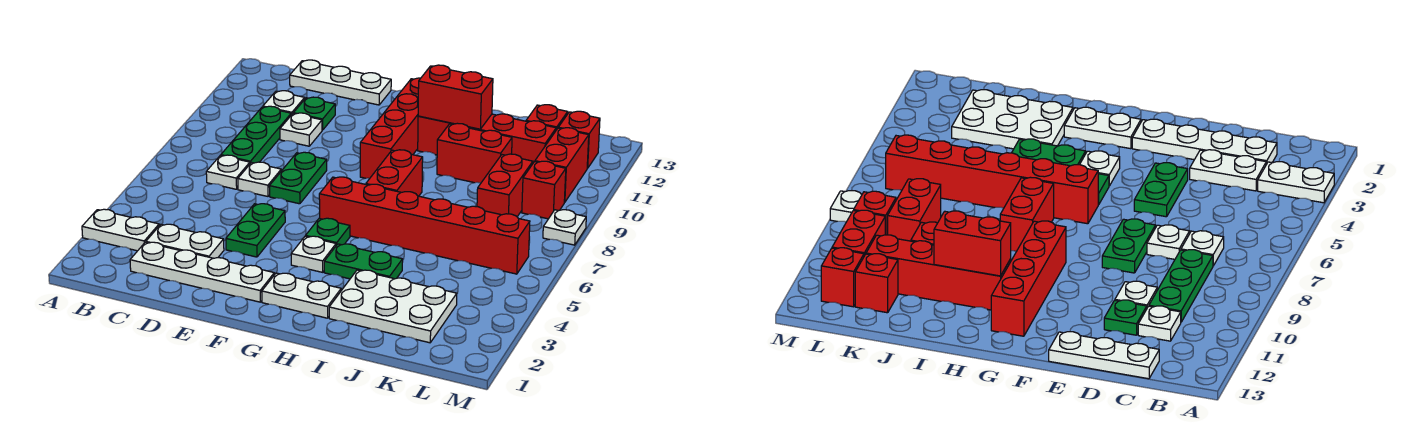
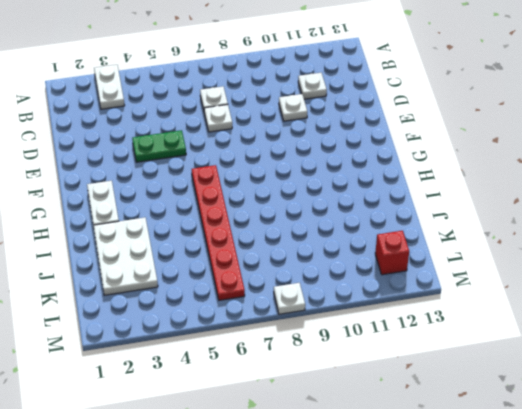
red plate G6:L6 level 1 -> red brick G6:L6 level 1
none -> white plate C2:F2 level 1
none -> white plate C3:D3 level 1
none -> green plate C8:C10 level 1

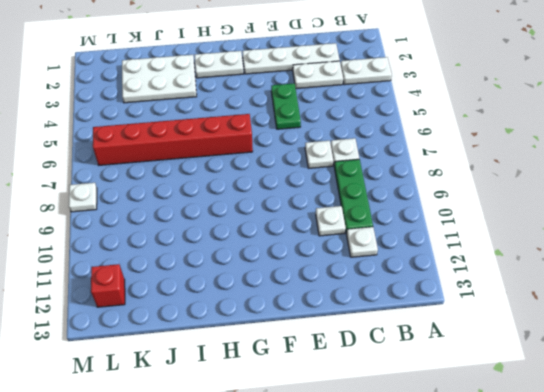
none -> white plate C13:E13 level 1
none -> green plate D11 level 1
none -> green plate E7:E8 level 1

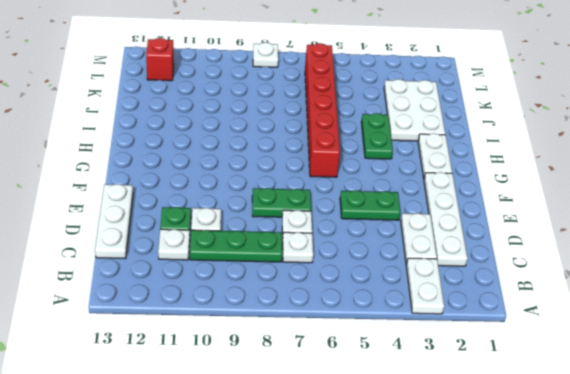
none -> white plate G4 level 1
none -> green plate G5 level 1
none -> red brick G9:G12 level 1

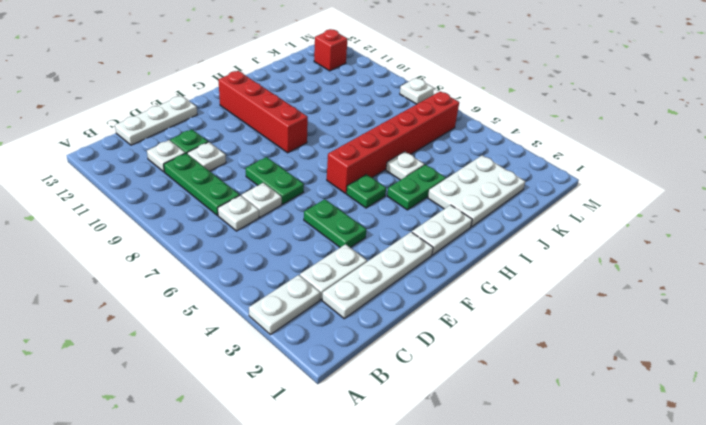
white plate I5 level 1 -> white plate G4 level 1
none -> red brick H7:H8 level 1
none -> red brick H11:K11 level 1
none -> red brick I10:J10 level 1

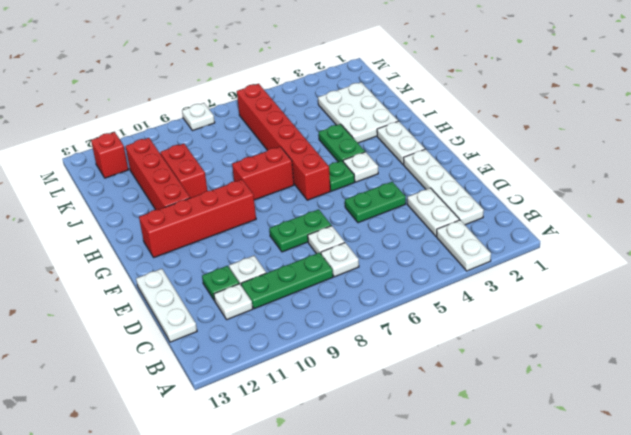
none -> red brick K8:K9 level 1
none -> red brick K12 level 1
none -> red brick L9 level 1

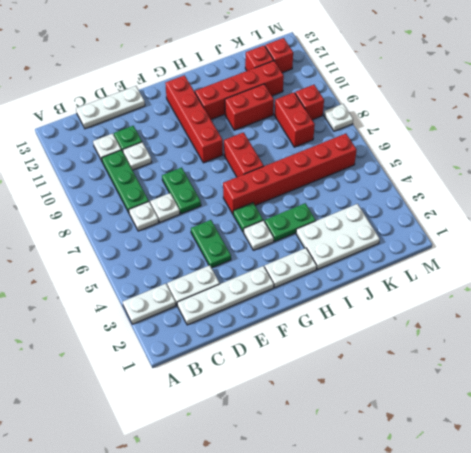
none -> red brick L10:L11 level 1
none -> red brick H11:I11 level 2

